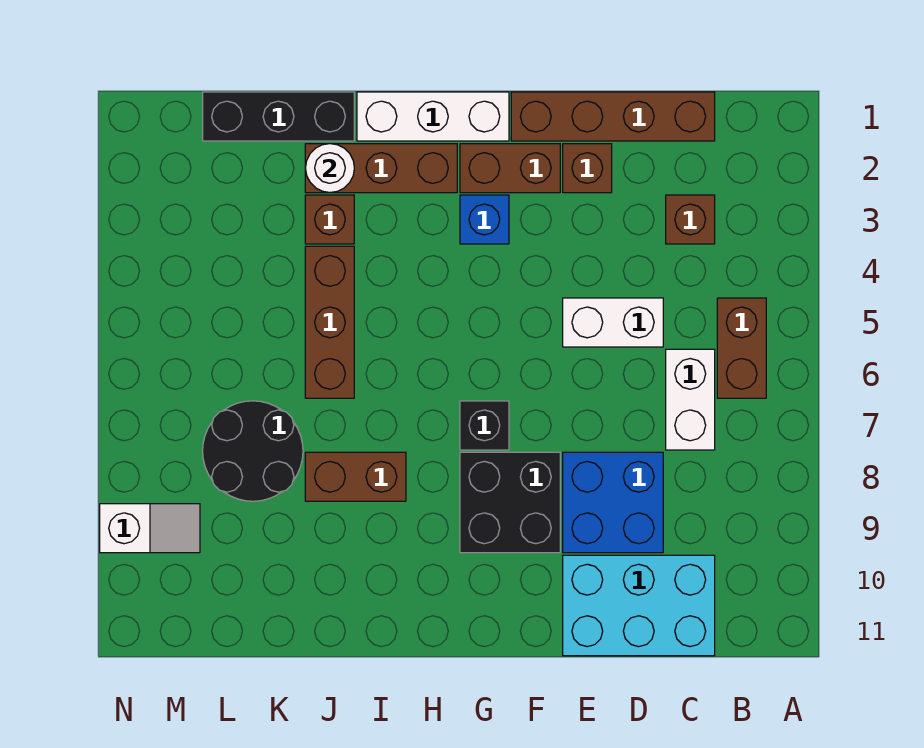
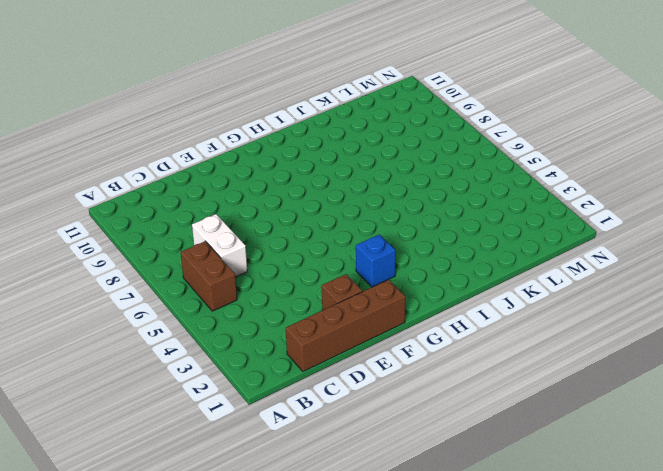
none -> brown brick C3 level 1
none -> cyan brick C10:E11 level 1
none -> white brick D5:E5 level 1

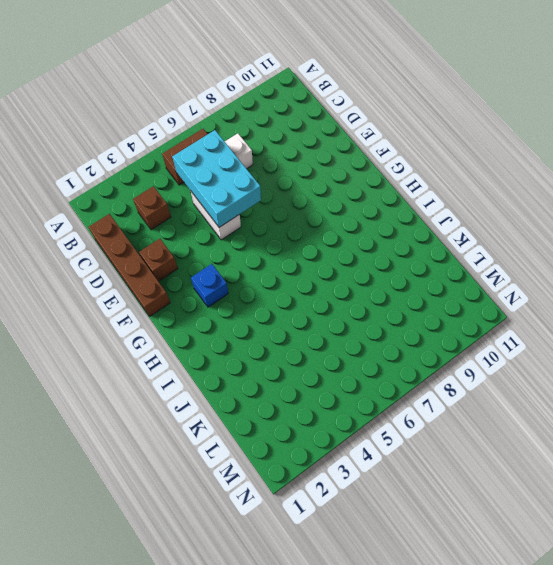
cyan brick C5:E6 level 2 -> cyan brick C10:E11 level 1
none -> blue brick D8:E9 level 1
none -> brown brick F2:G2 level 1
none -> black brick F8:G9 level 1

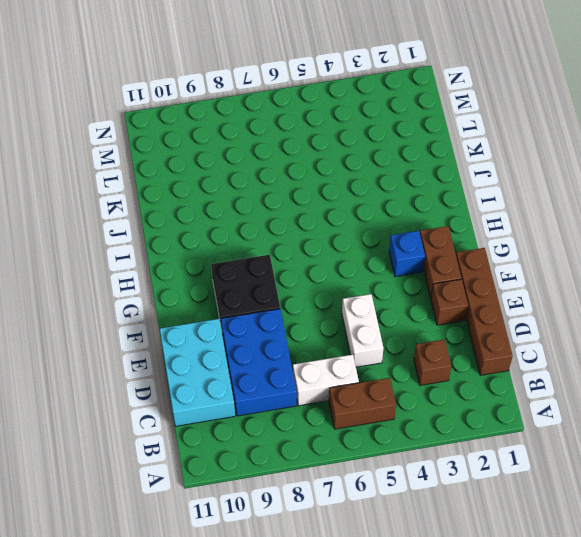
blue brick C8:E9 level 1 -> blue brick D8:E9 level 1
none -> white brick G1:I1 level 1
none -> black brick G7 level 1
none -> brown brick H2:J2 level 1

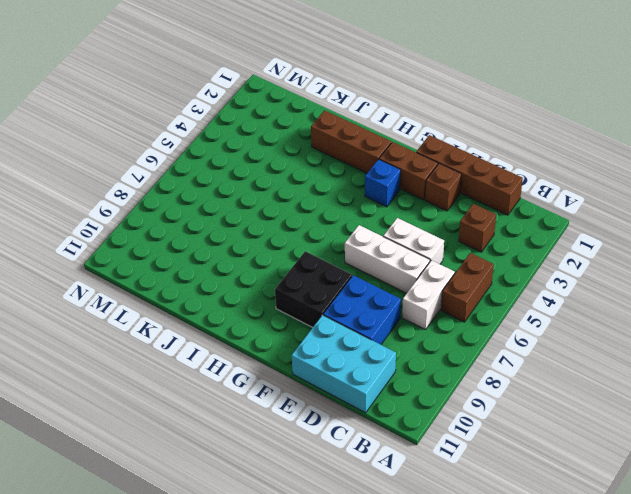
white brick D6:F6 level 1 -> white brick G1:I1 level 1
none -> black brick G7 level 1
none -> brown brick I8:J8 level 1
none -> black brick J1:L1 level 1

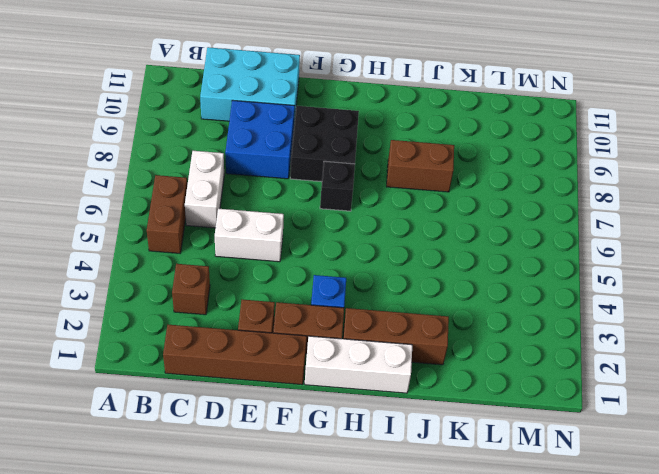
none -> black brick J1:L1 level 1
none -> brown brick J3 level 1
none -> brown brick J4:J6 level 1

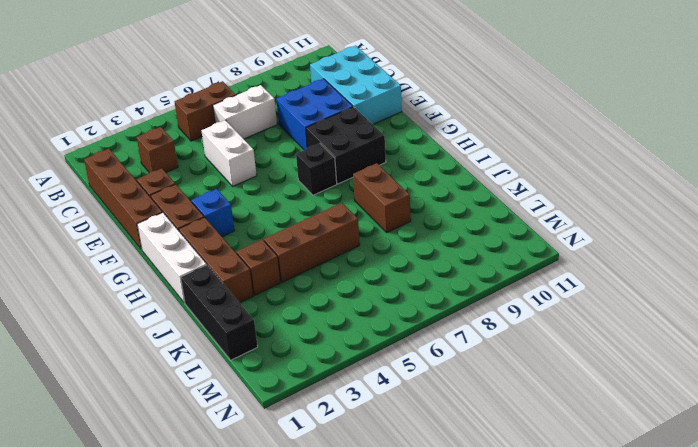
none -> black round brick K7:L8 level 1
none -> white slope M9:N9 level 1 top N
none -> white round brick J2 level 2

